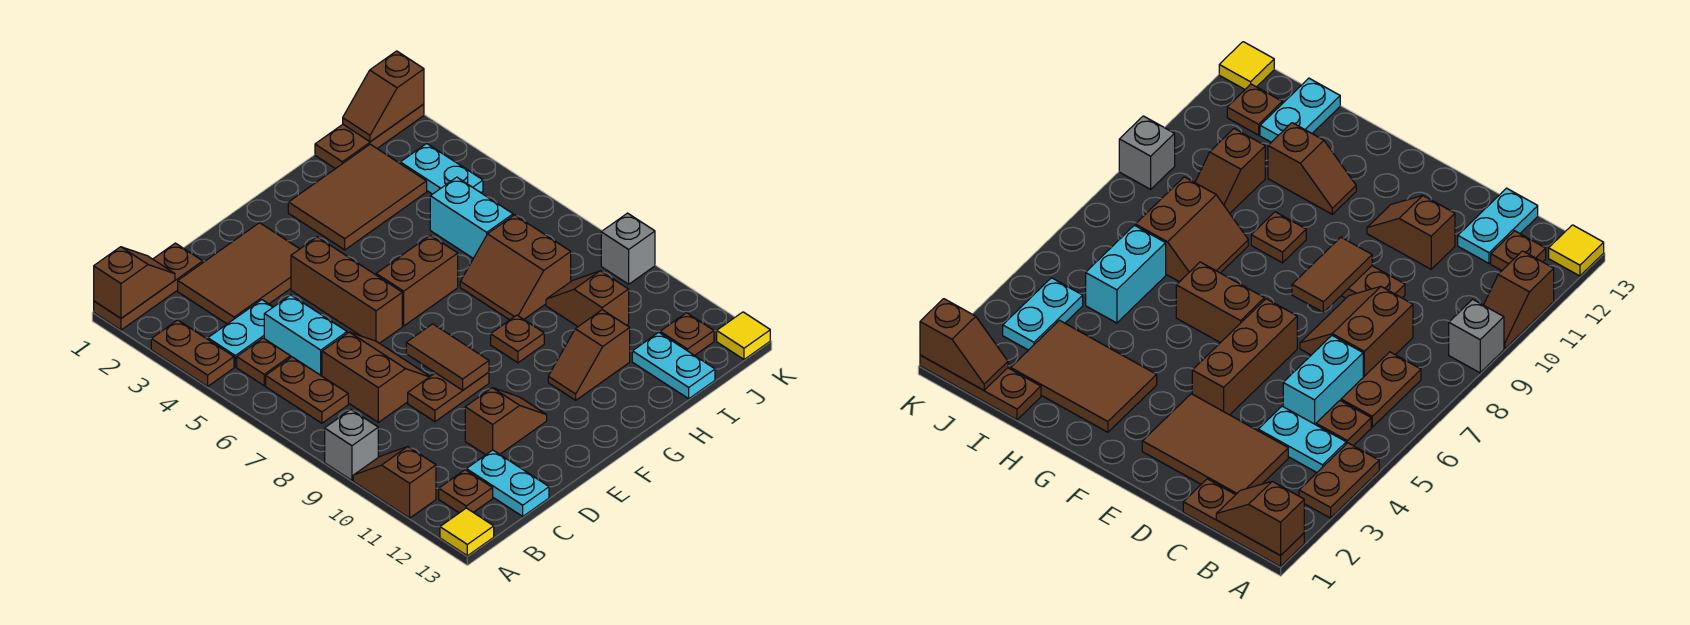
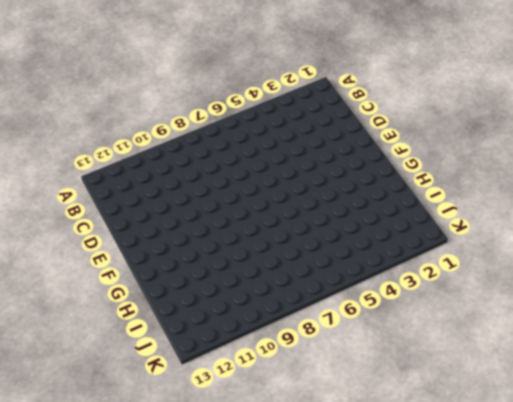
none -> brown plate A1:C1 level 1
none -> brown plate A3:A4 level 1
none -> grey brick A9 level 1
none -> brown slope A10:A11 level 1 top 11

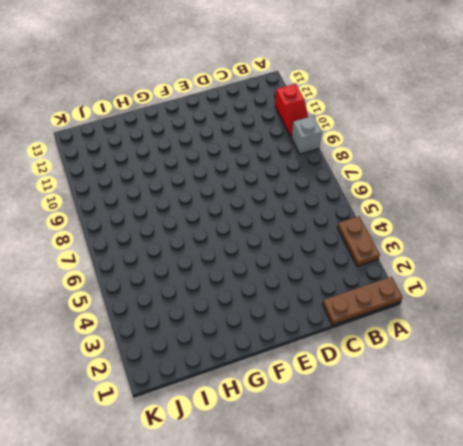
red slope A10:A11 level 1 top 11 -> brown slope A10:A11 level 1 top 11
none -> yellow tile A13 level 1
none -> cyan plate B4:C4 level 1
none -> brown plate B5 level 1
none -> brown plate B6:B7 level 1

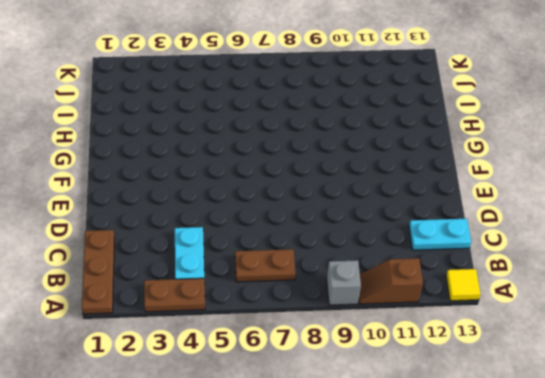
none -> brown plate B5 level 1
none -> brown plate B12 level 1
none -> brown tile C2:E3 level 1
none -> cyan brick C5:C6 level 1

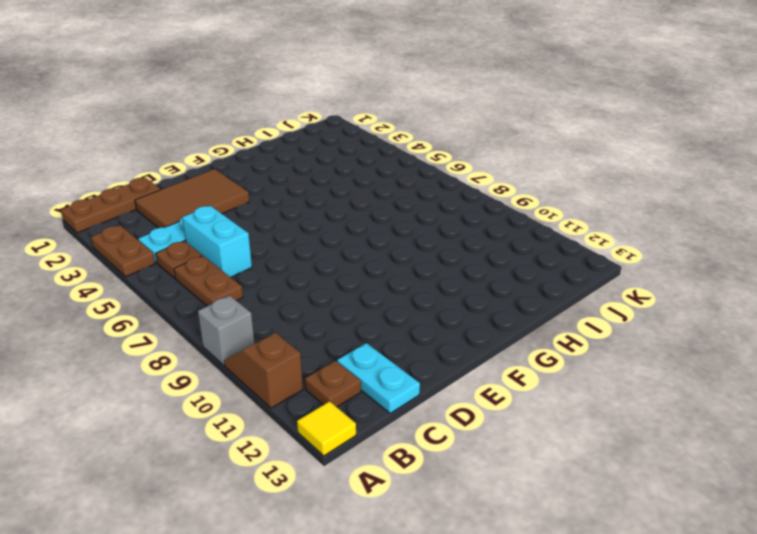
none -> brown slope C7:D8 level 1 top C
none -> brown plate D9:E9 level 1
none -> brown slope D11:E11 level 1 top D
none -> brown brick E4:E6 level 1

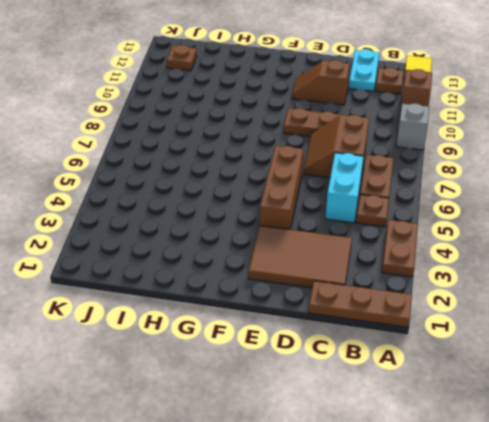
none -> cyan plate B4:C4 level 1
none -> brown brick F6:G6 level 1
none -> brown tile G2:I3 level 1
none -> brown plate G9 level 1

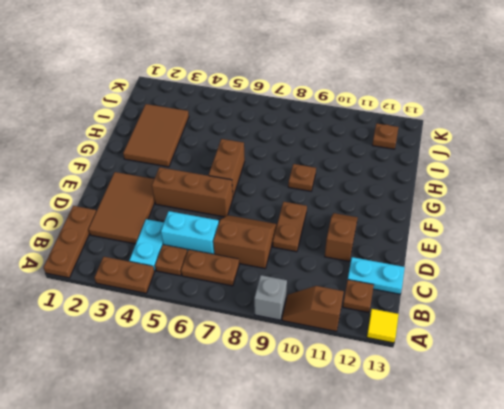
none -> brown slope G11:H11 level 1 top H
none -> brown slope H7:I8 level 1 top I
none -> brown plate I1:K1 level 1
none -> cyan brick I5:I6 level 1

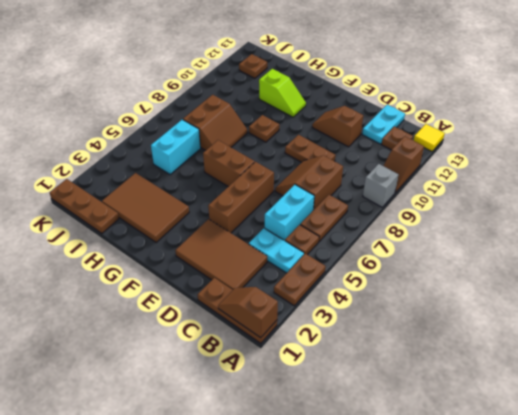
lime slope G11:H11 level 1 top H -> brown slope G11:H11 level 1 top H
none -> brown slope I9:I10 level 1 top 10
none -> cyan plate I12:I13 level 1
none -> cyan plate J3:J4 level 1
none -> grey brick K9 level 1

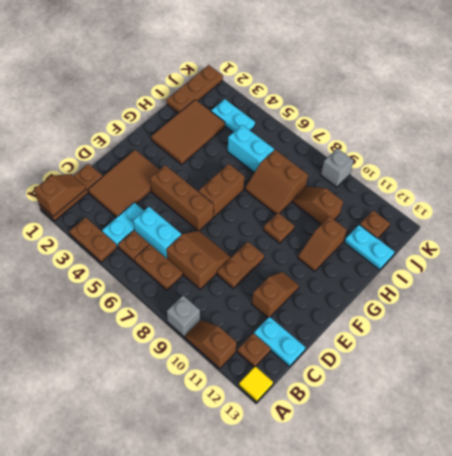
none -> yellow tile K13 level 1
none -> brown tile E8:E9 level 2
none -> brown slope J1:K1 level 2 top K

